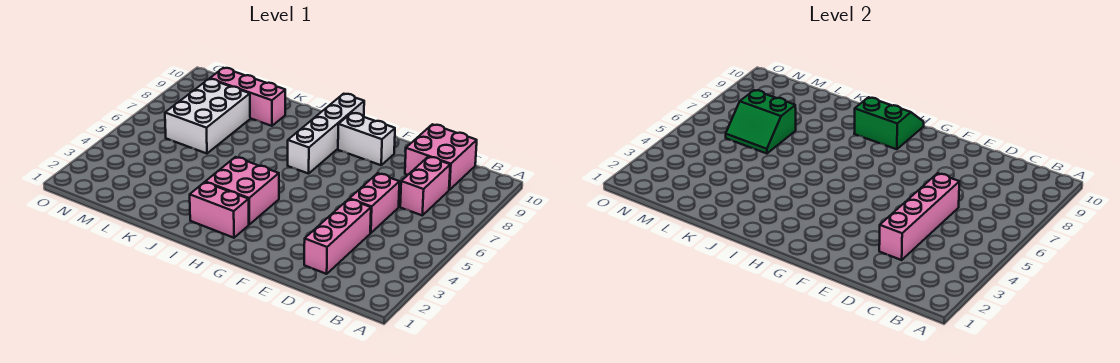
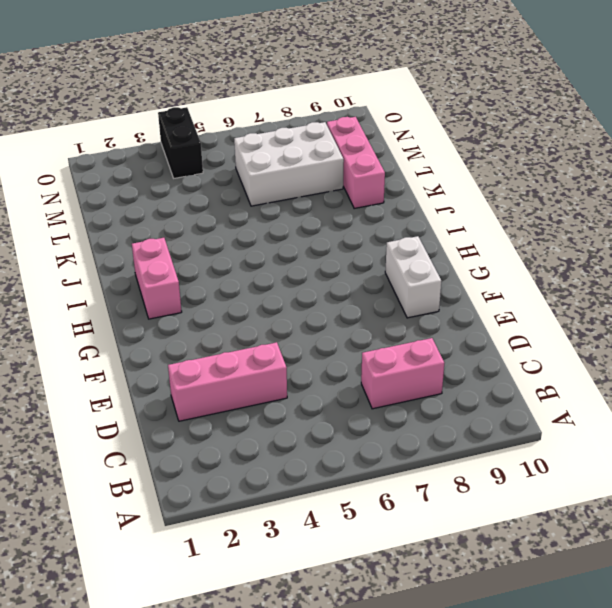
black brick N4:O4 level 1 -> none
none -> pink brick C9:D10 level 1
none -> pink brick D5:D6 level 1
none -> pink brick H3:I4 level 1

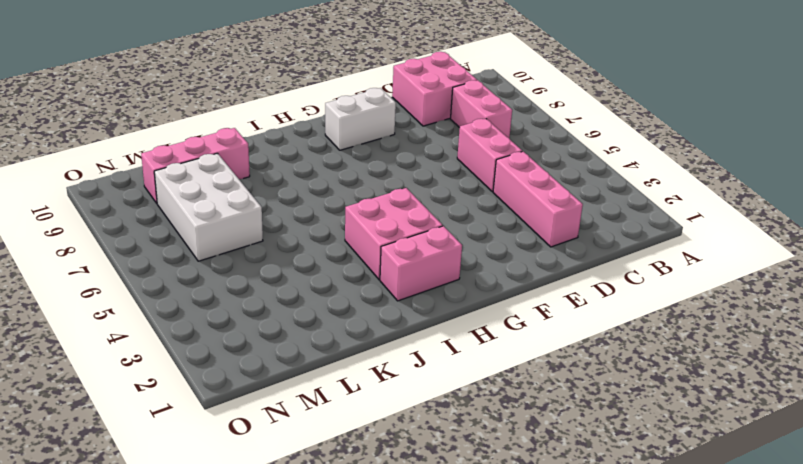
none -> white brick H7:H10 level 1
none -> pink brick D3:D6 level 2
none -> green slope H9:I10 level 2 top 9

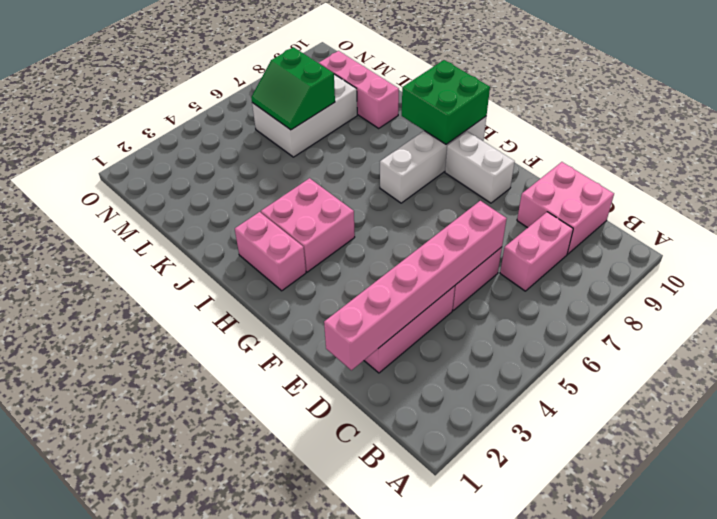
pink brick D1:D6 level 2 -> pink brick D3:D6 level 2
green brick H9:I10 level 2 -> green slope H9:I10 level 2 top 9

